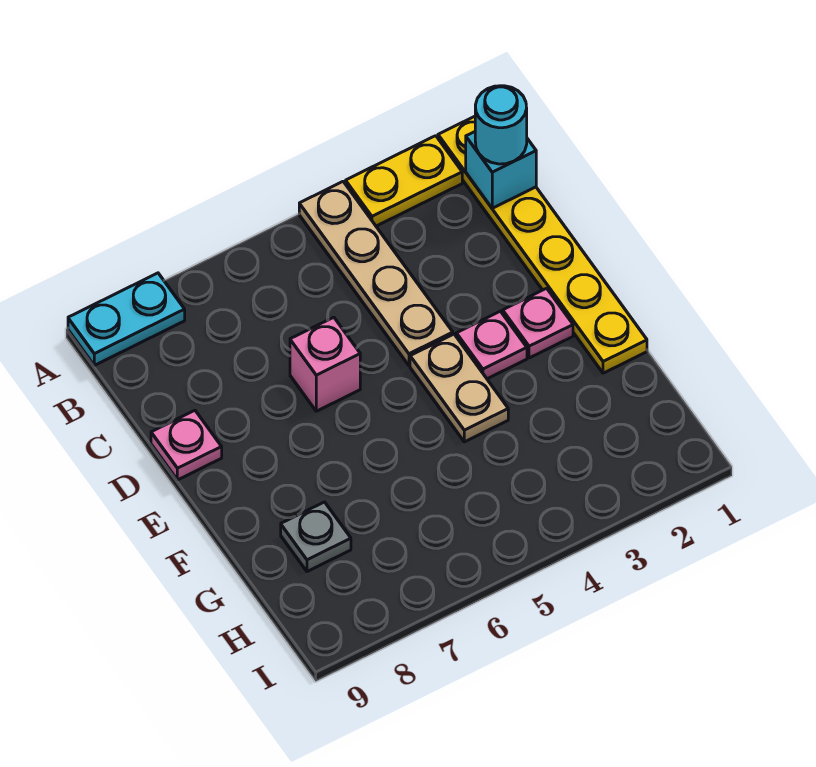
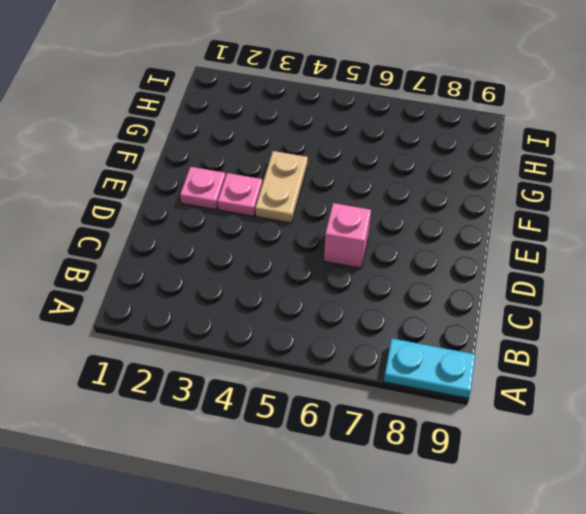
none -> yellow plate A1:F1 level 1
none -> yellow plate A2:A3 level 1
none -> tan plate A4:D4 level 1

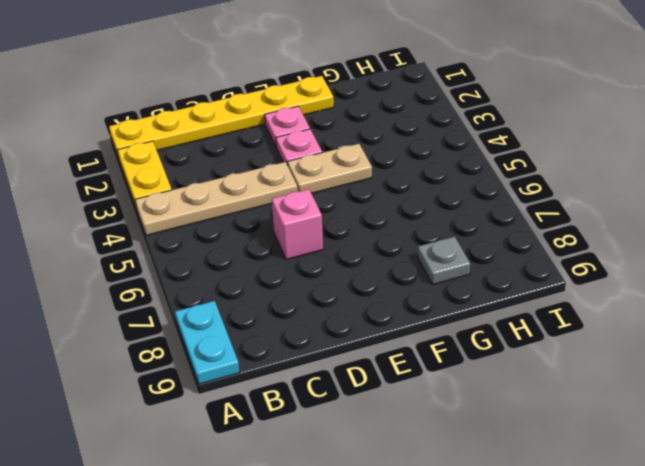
none -> pink plate D9 level 1
none -> cyan brick B1 level 2
none -> cyan round brick B1 level 3

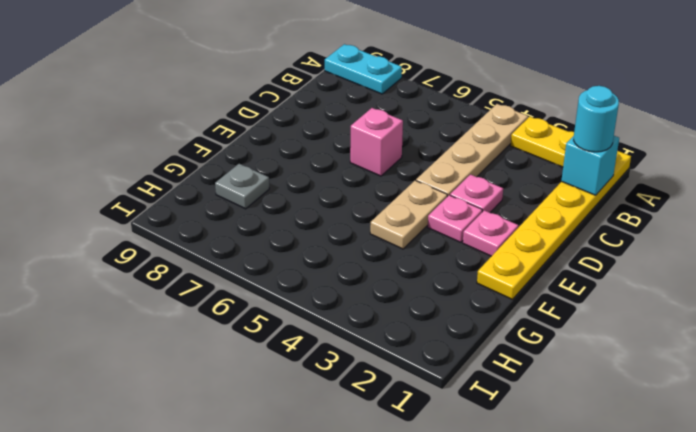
pink plate D3 level 1 -> pink plate D9 level 1

